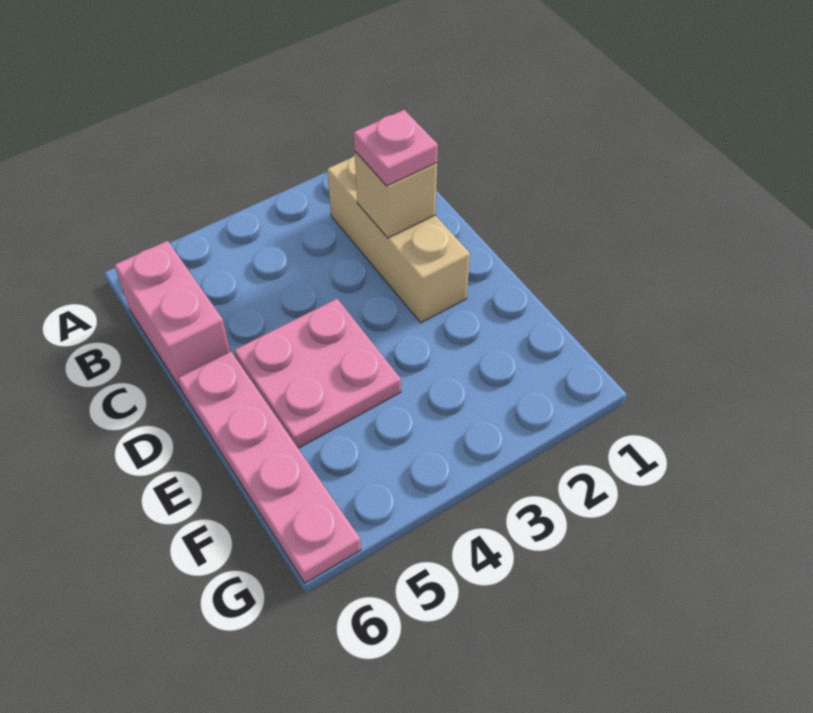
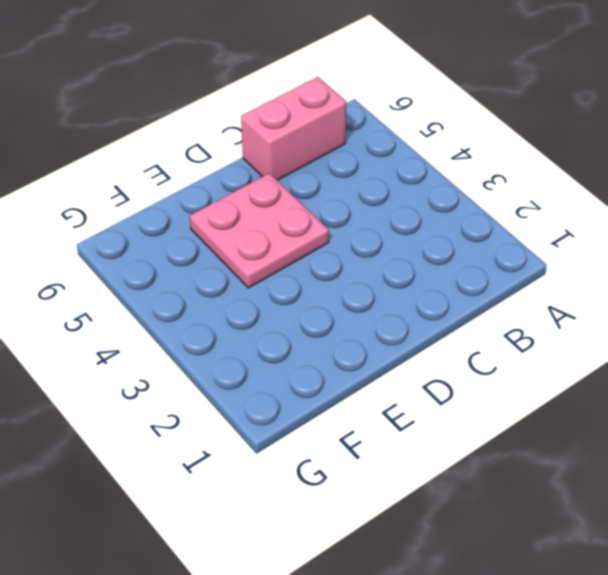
none -> tan brick B2:D2 level 1
none -> pink plate D6:G6 level 1

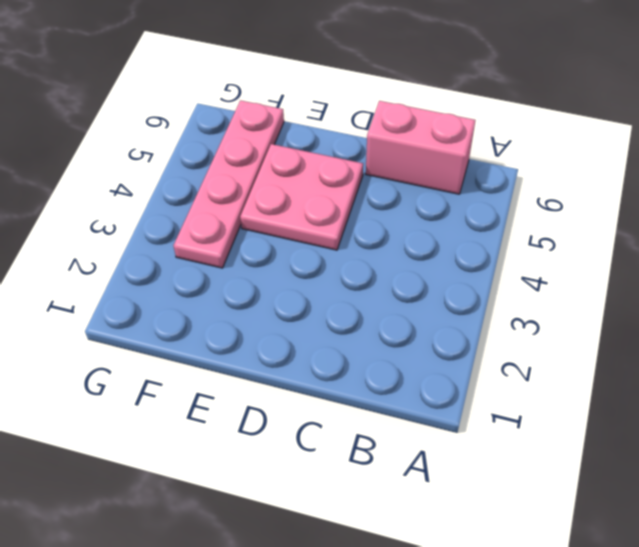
pink plate F3:F6 level 1 -> pink plate D6:G6 level 1
none -> tan brick B2:D2 level 1
none -> tan brick C2 level 2

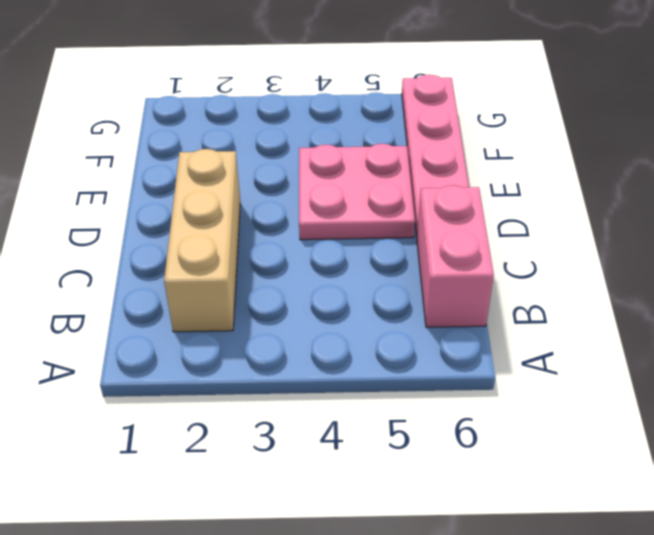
none -> tan brick C2 level 2
none -> pink plate C2 level 3

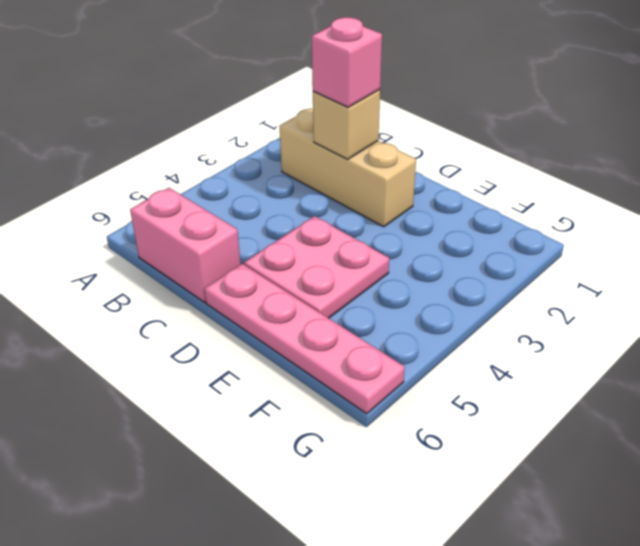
pink brick C2 level 3 -> pink plate C2 level 3

